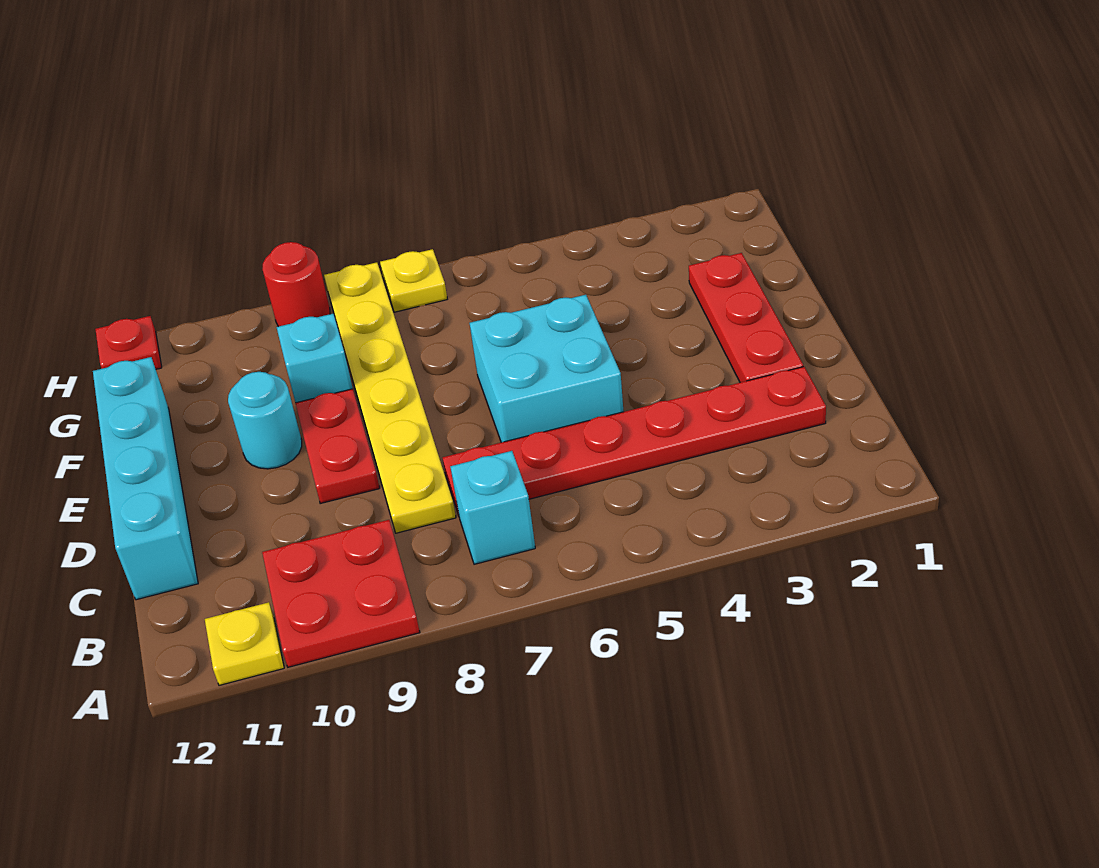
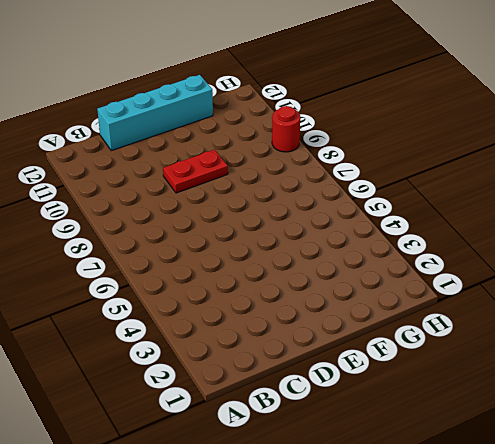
none -> red plate A9:B10 level 1
none -> yellow plate A11 level 1
none -> cyan brick B7 level 1

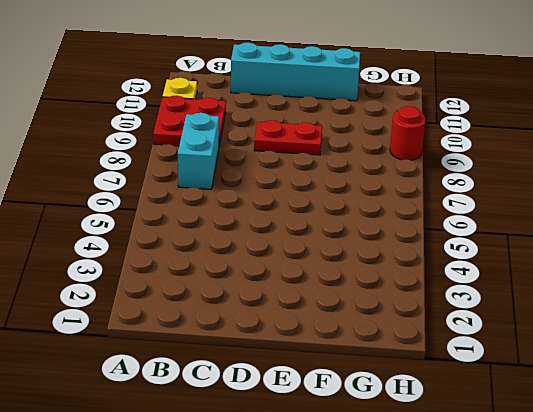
cyan brick B7:B8 level 1 -> cyan brick B7 level 1
none -> red plate C2:C7 level 1
none -> yellow plate C8:H8 level 1
none -> red plate D2:F2 level 1

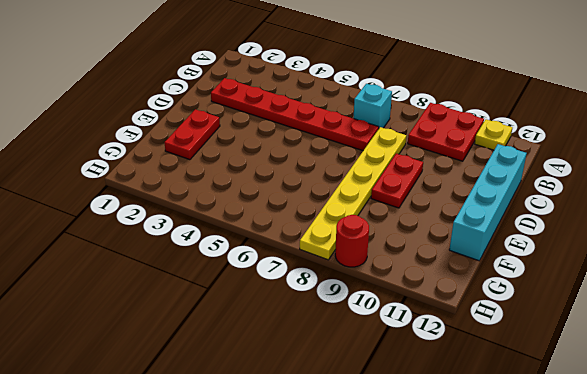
red plate E2:F2 level 1 -> red plate D2:F2 level 1
none -> cyan brick D5:E6 level 1
none -> cyan round brick E10 level 1
none -> cyan brick F9 level 1

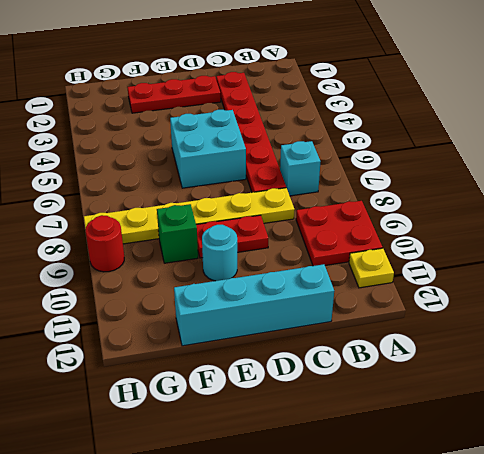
green brick F9 level 1 -> cyan brick F9 level 1
none -> yellow plate H7 level 1
none -> red plate H12 level 1

